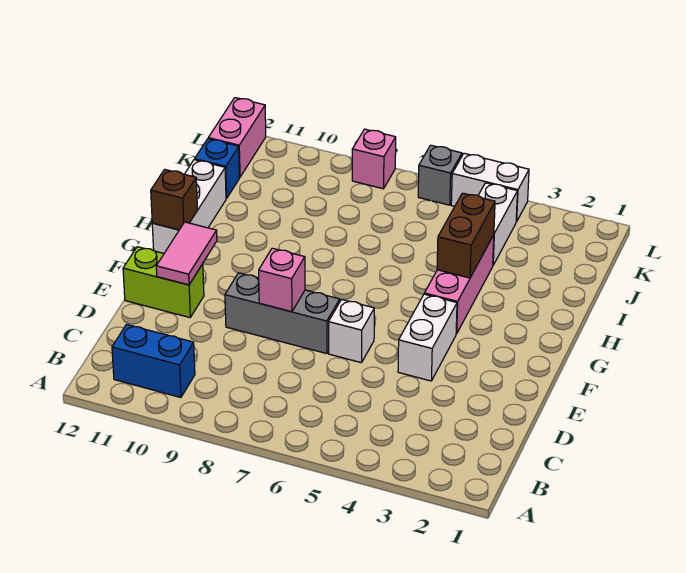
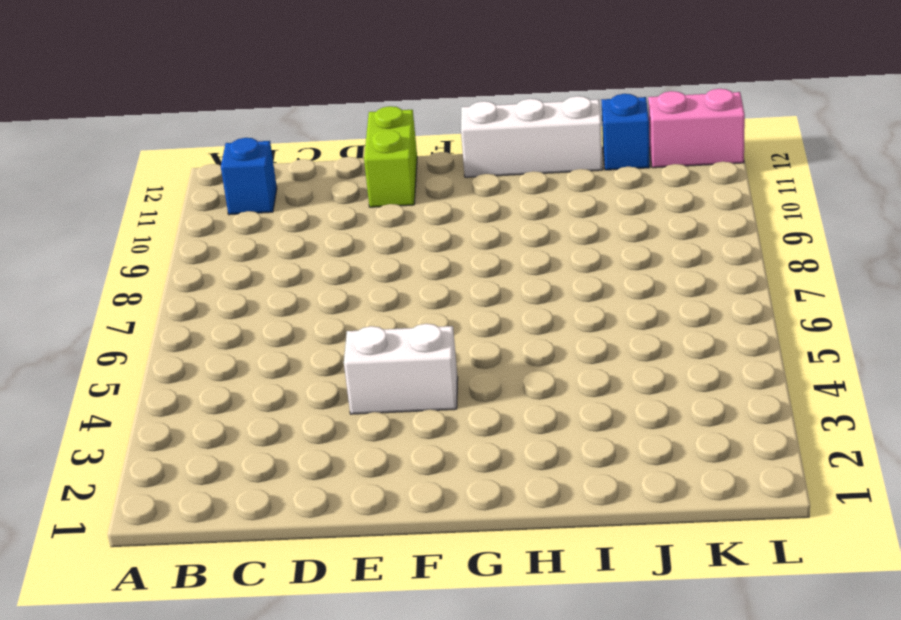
blue brick B11 level 1 -> blue brick B10:B11 level 1
none -> white brick E6 level 1
none -> grey brick E7:E9 level 1
none -> pink brick G4:I4 level 1

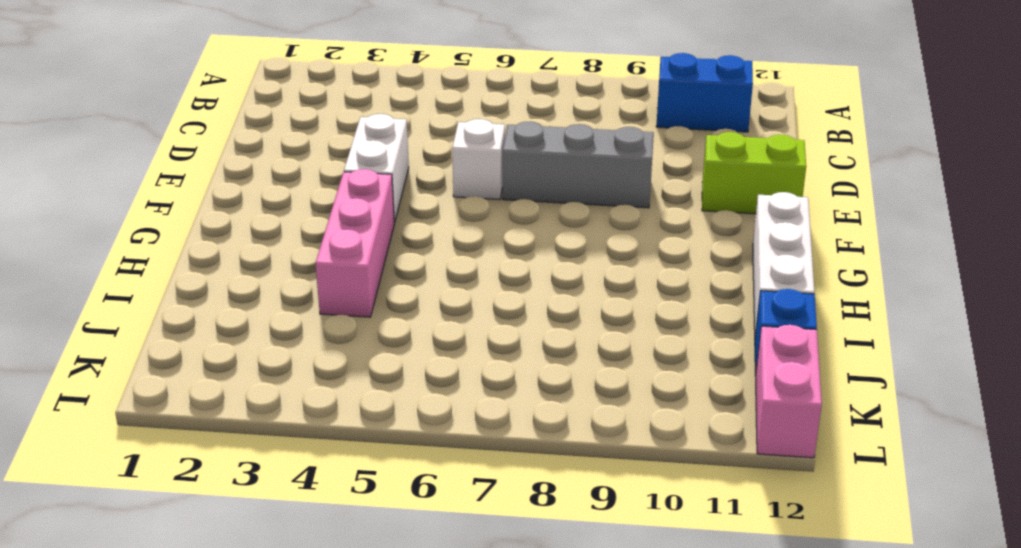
none -> white brick J4:K4 level 1
none -> white brick L4:L5 level 1
none -> grey brick L6 level 1

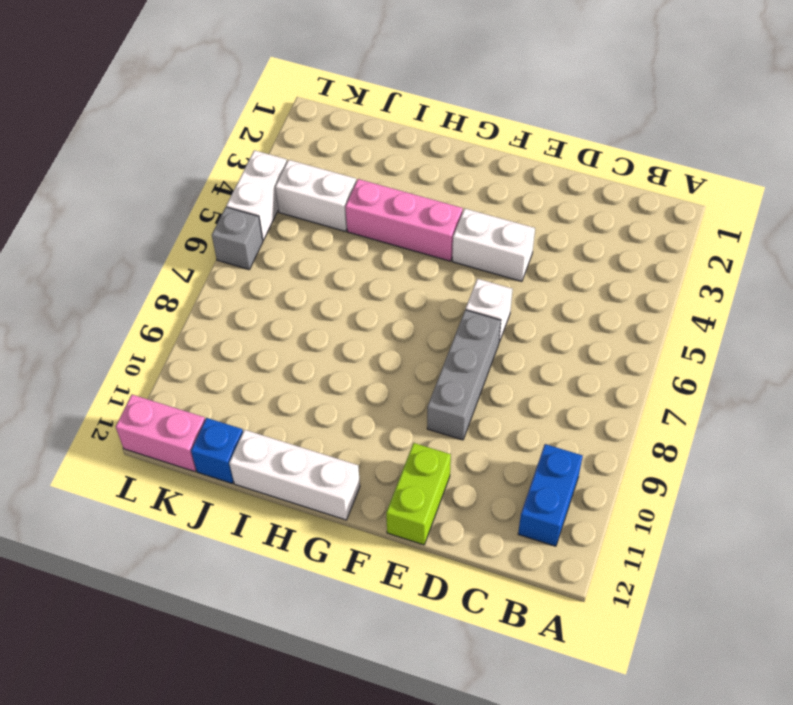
none -> pink brick L8 level 1
none -> pink brick E8 level 2
none -> pink tile E11:F11 level 2

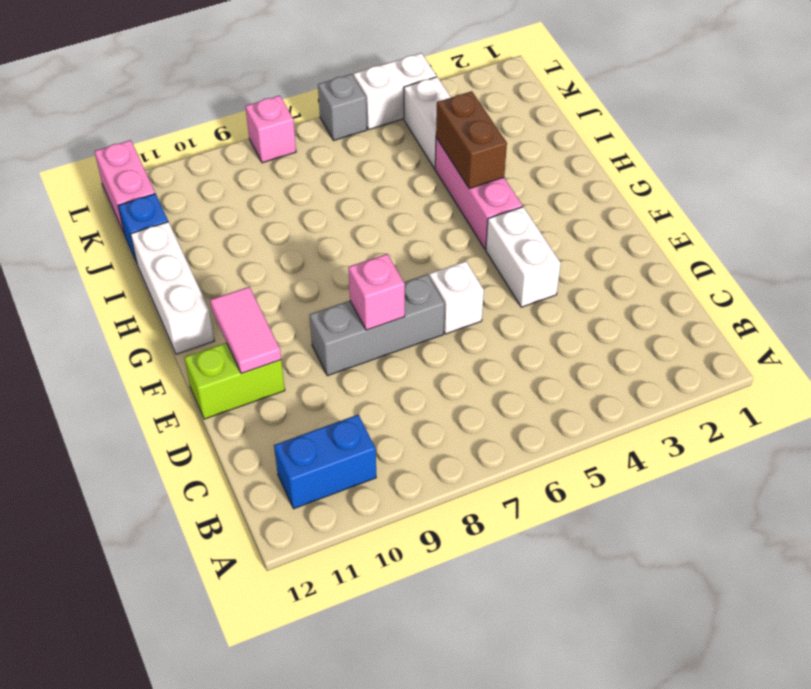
none -> brown brick G12 level 2

